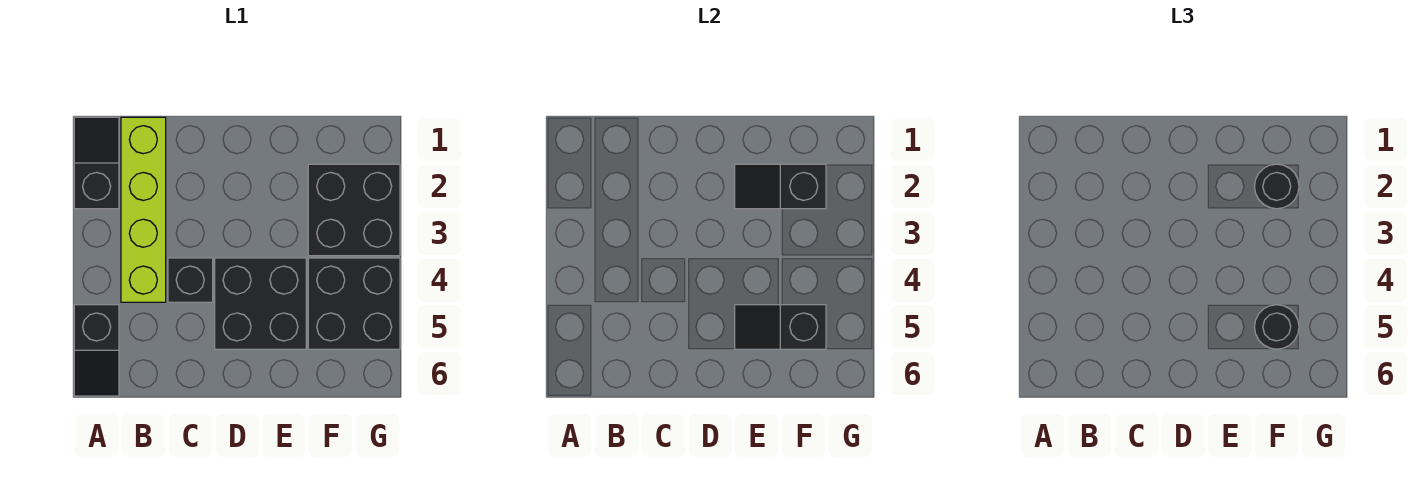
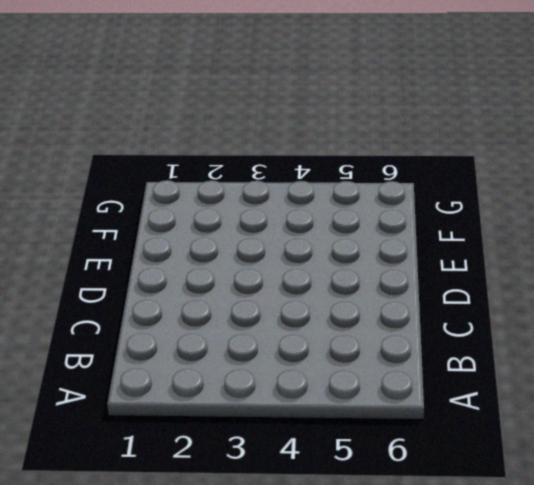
none -> black slope A1:A2 level 1 top 2
none -> black slope A5:A6 level 1 top 5

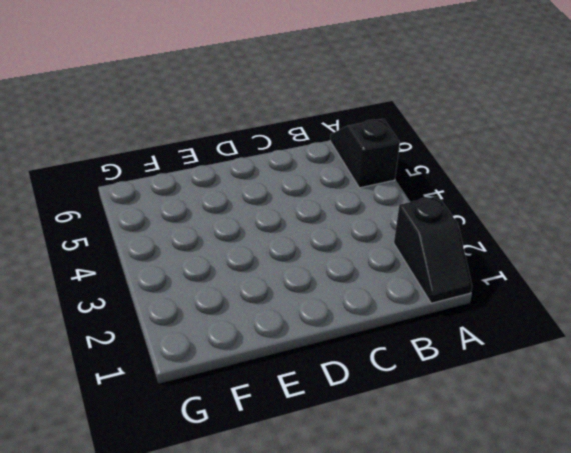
none -> lime brick B1:B4 level 1
none -> black brick C4 level 1

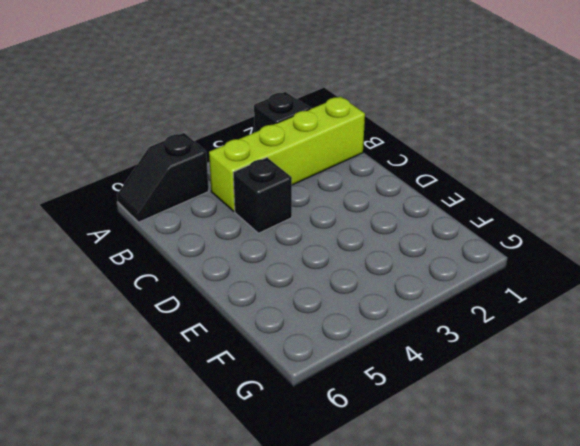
none -> black brick D4:E5 level 1
none -> black brick F2:G3 level 1

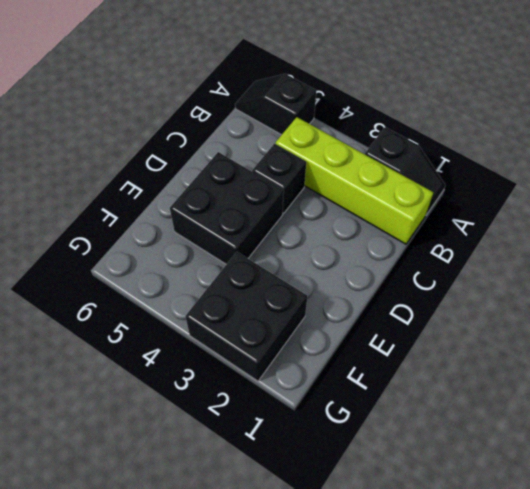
none -> black brick F4:G5 level 1
none -> black slope E2:F2 level 2 top F

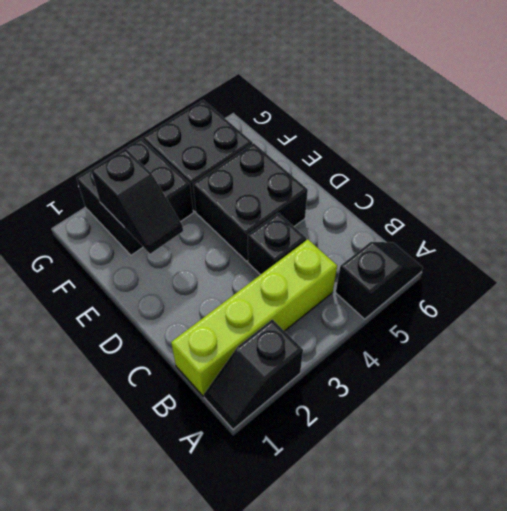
none -> black slope E5:F5 level 2 top F
none -> black round brick F2 level 3

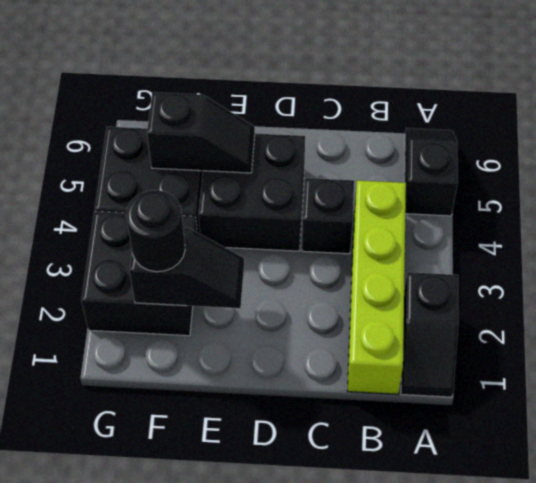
none -> black round brick F5 level 3

